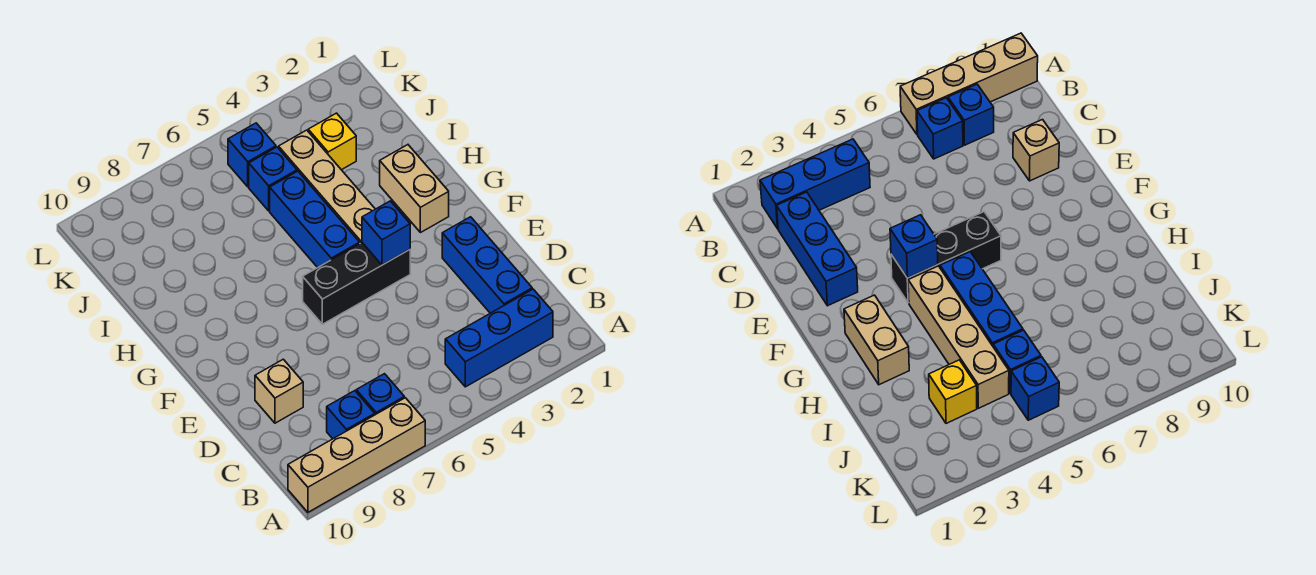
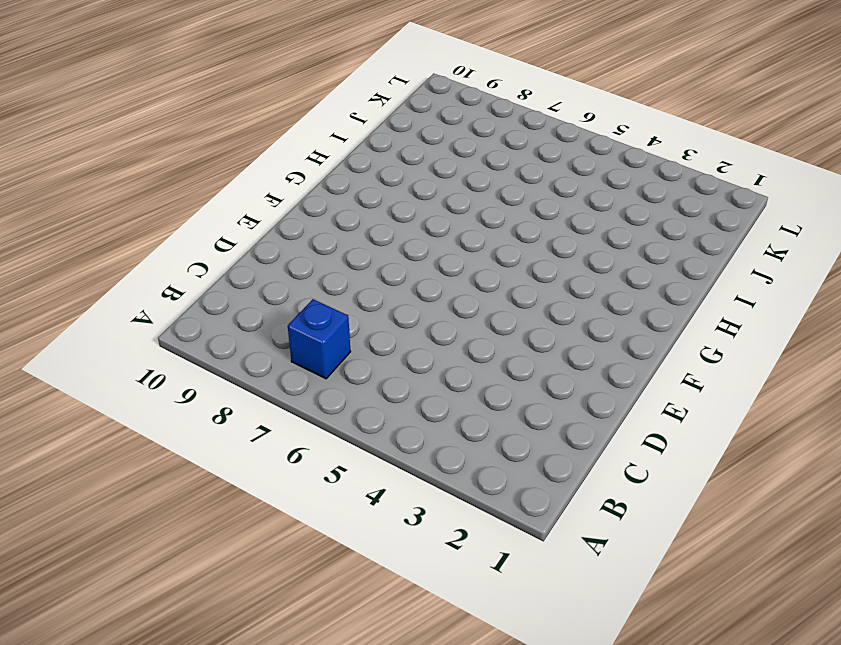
none -> tan brick A7:A10 level 1
none -> blue brick B2:B4 level 1
none -> blue brick B8 level 1

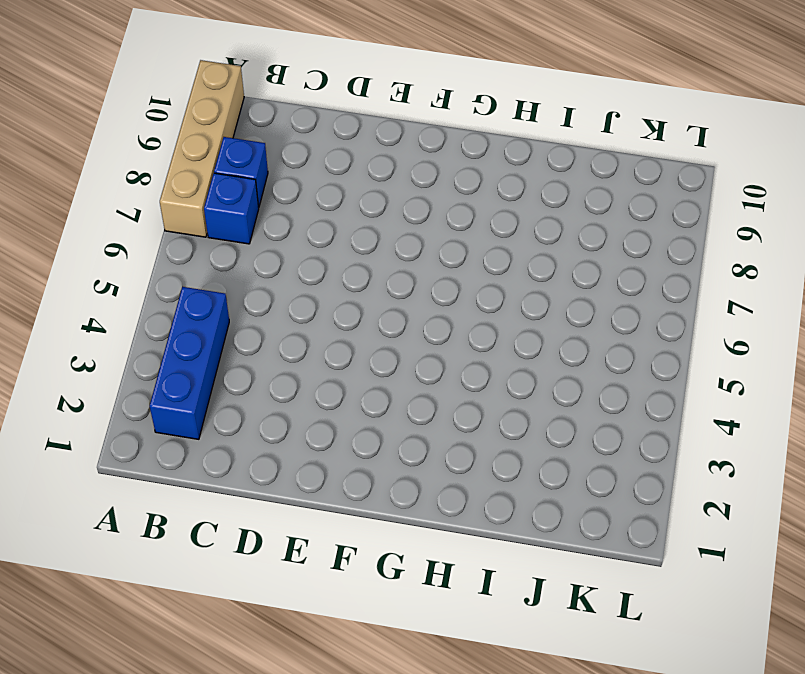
none -> blue brick C2:E2 level 1
none -> tan brick D9 level 1
none -> black brick F4:F6 level 1

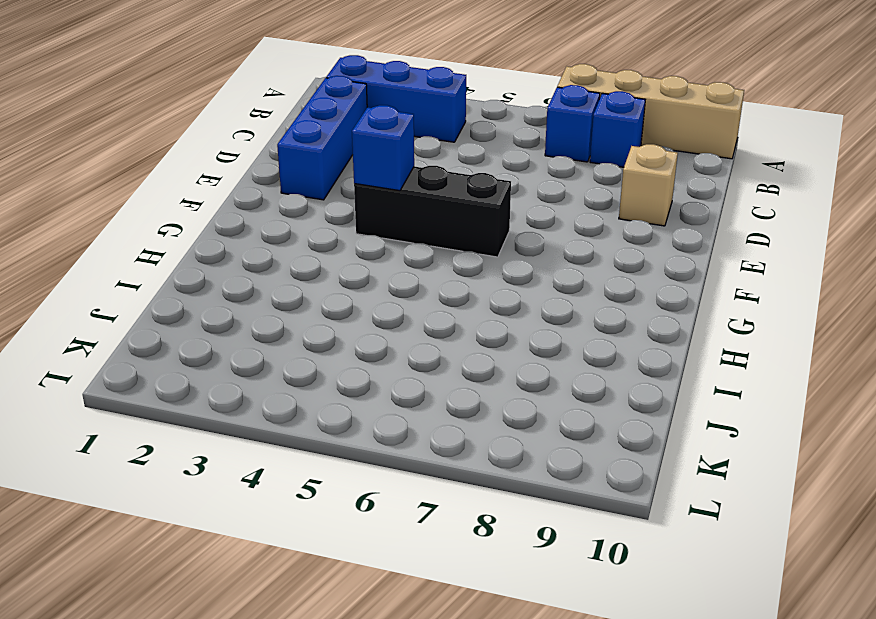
none -> tan brick G2:H2 level 1
none -> tan brick G4:J4 level 1
none -> blue brick G5:I5 level 1

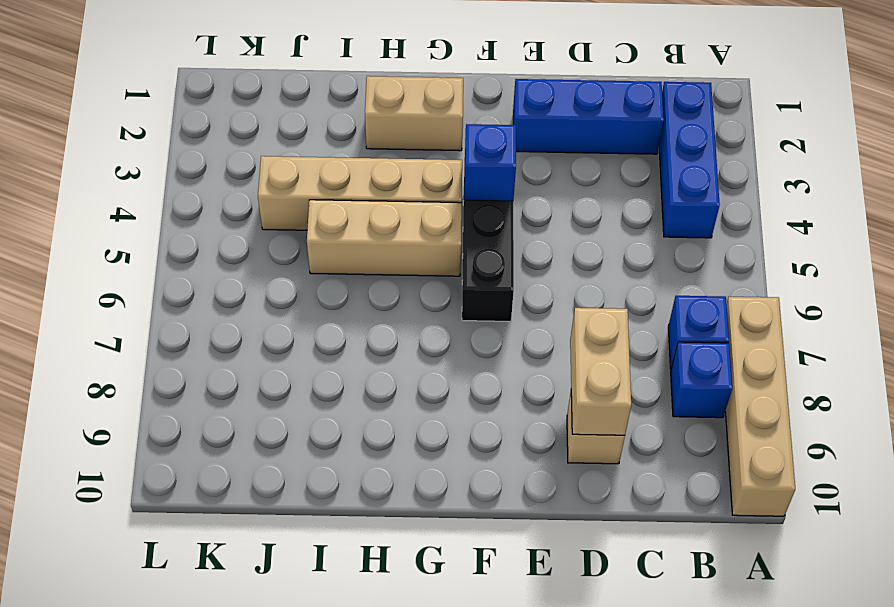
tan brick D8:D9 level 2 -> none
tan brick G5:I5 level 1 -> blue brick G5:I5 level 1
none -> yellow brick J3 level 1
none -> blue brick J5 level 1
none -> blue brick K5 level 1

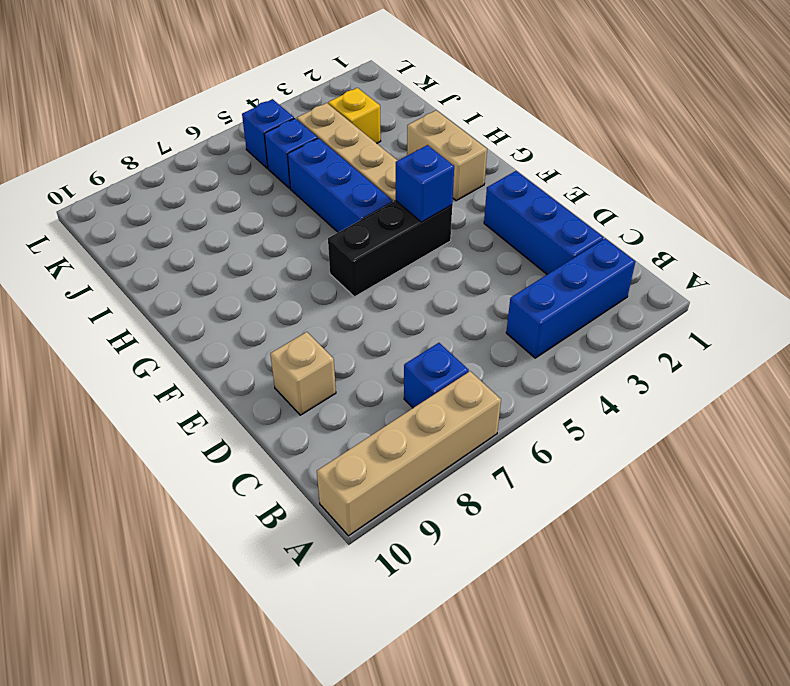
none -> blue brick B8 level 1

